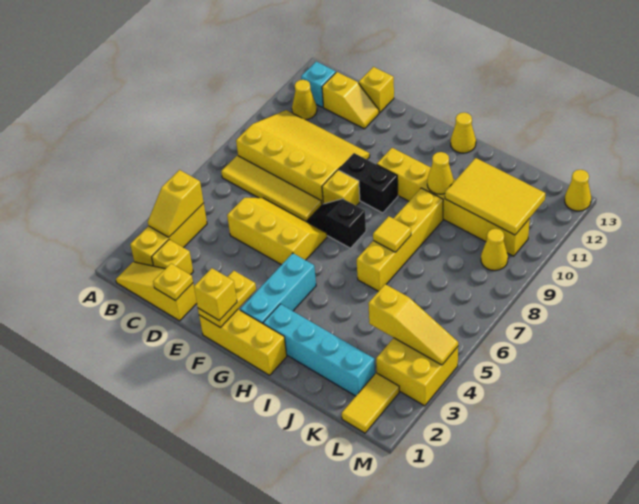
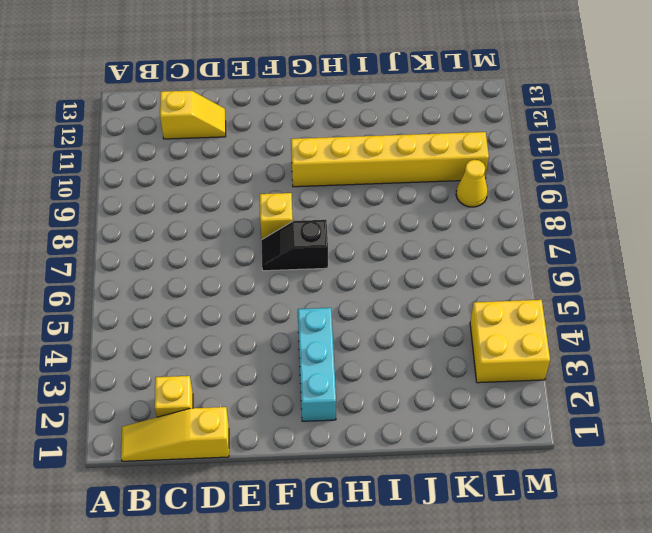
none -> yellow brick B2:B4 level 1
none -> yellow tile B7:E7 level 1
none -> yellow slope B8:E10 level 1 top 8
none -> yellow cone B11 level 1

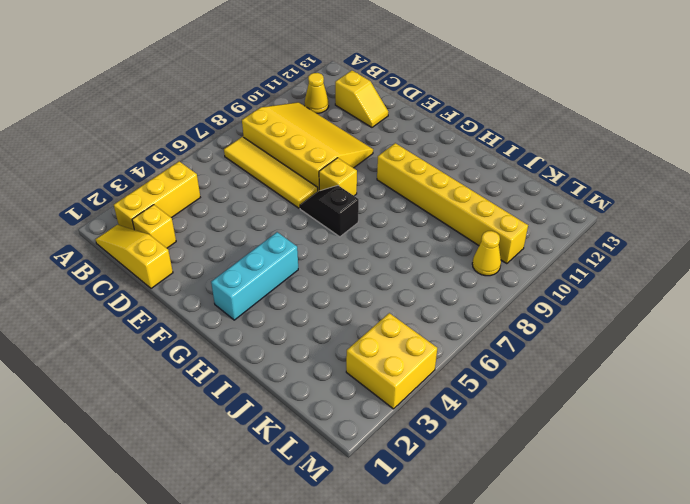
none -> cyan brick B12 level 1
none -> yellow slope D5:F6 level 1 top 5
none -> yellow brick D13 level 1
none -> yellow brick F1:H1 level 1

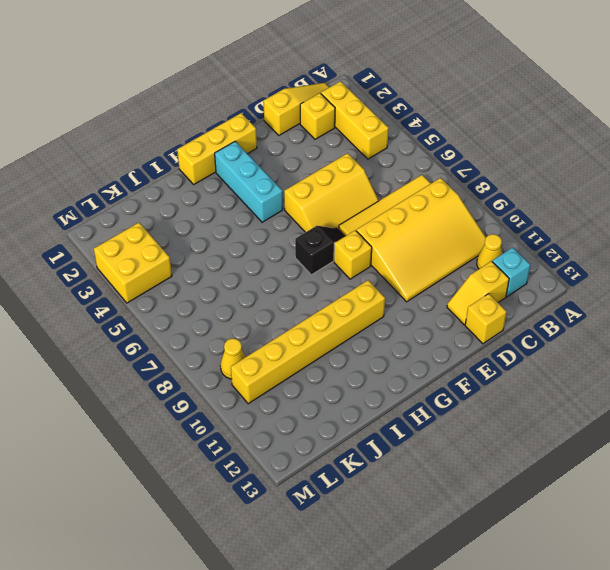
none -> black brick F9:G9 level 1
none -> cyan brick H2:K2 level 1
none -> yellow cone H13 level 1
none -> yellow brick I6:I9 level 1

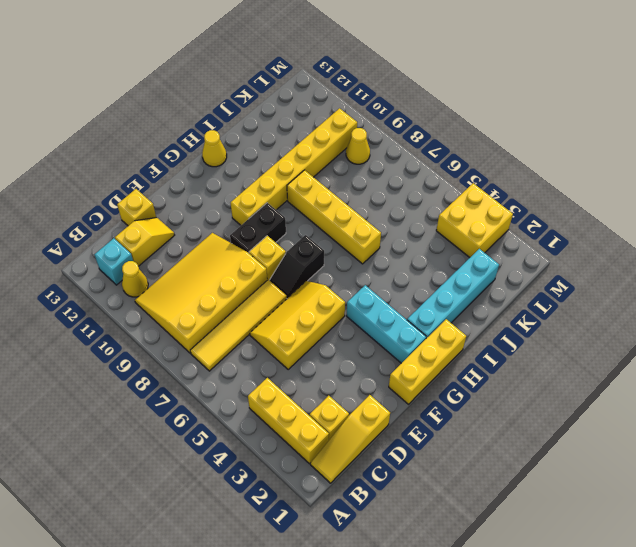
none -> yellow tile L1:L2 level 1
none -> yellow cone M13 level 1
none -> yellow slope B3:B4 level 2 top 4
none -> yellow plate D1 level 2

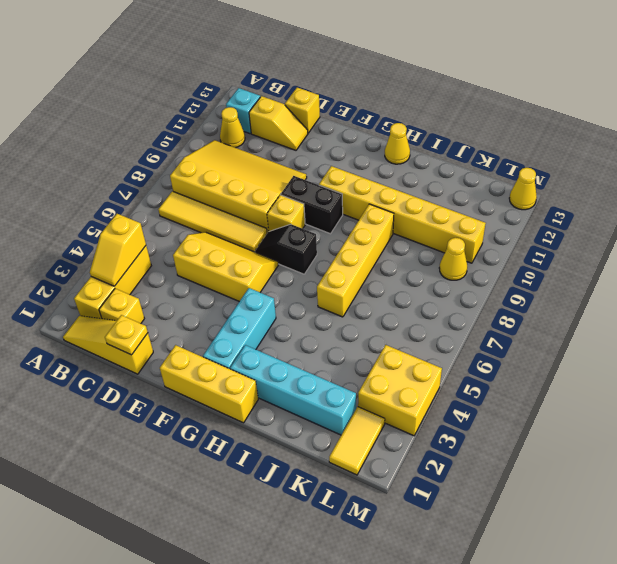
none -> yellow plate F1:F2 level 2
none -> yellow tile I7 level 2
none -> yellow cone I10 level 2
none -> yellow tile J10:L11 level 2

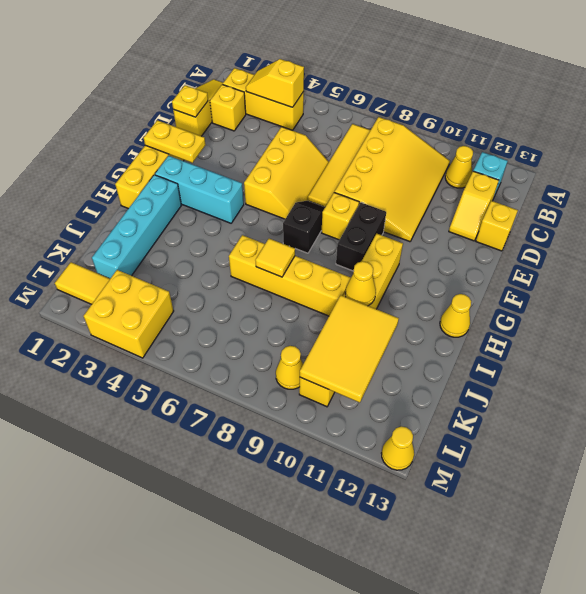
none -> yellow slope K4:M4 level 2 top K
none -> yellow brick F1 level 3

